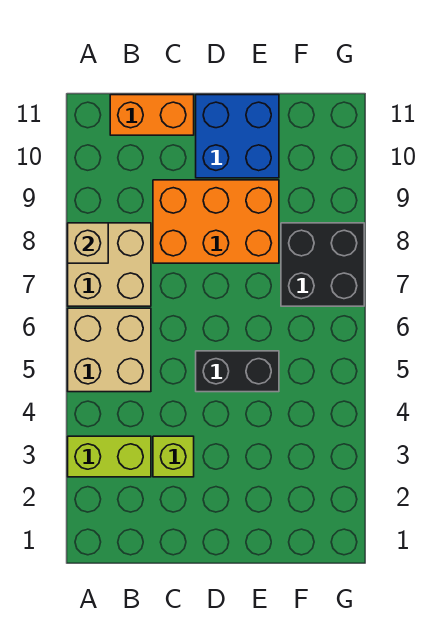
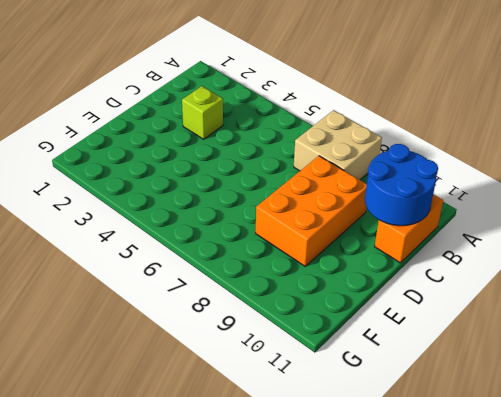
blue round brick B10:C11 level 2 -> none
none -> lime brick A3:B3 level 1
none -> tan brick A5:B6 level 1

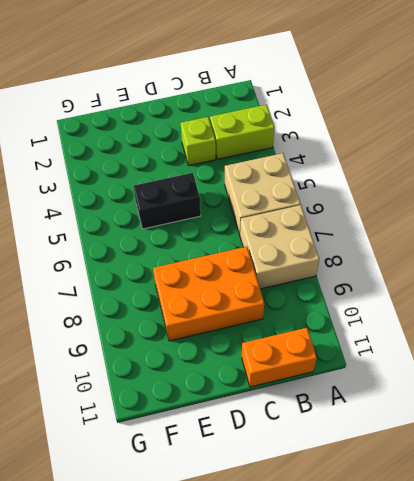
none -> blue brick D10:E11 level 1
none -> black brick F7:G8 level 1

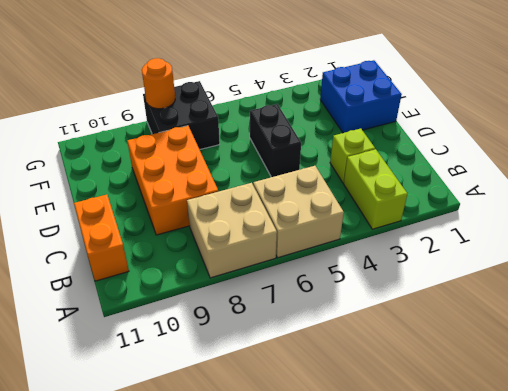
blue brick E1:F2 level 1 -> blue brick D10:E11 level 1
orange round brick G8 level 2 -> none
none -> tan brick A8 level 2

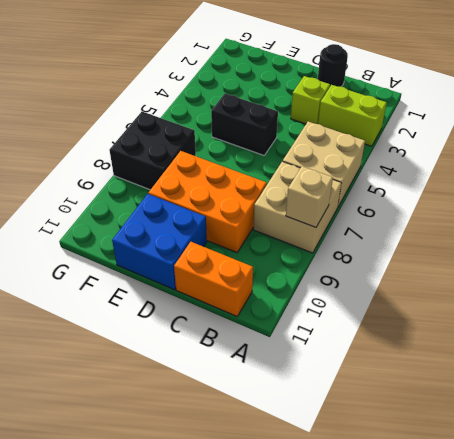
black round brick C1 level 1 -> none

